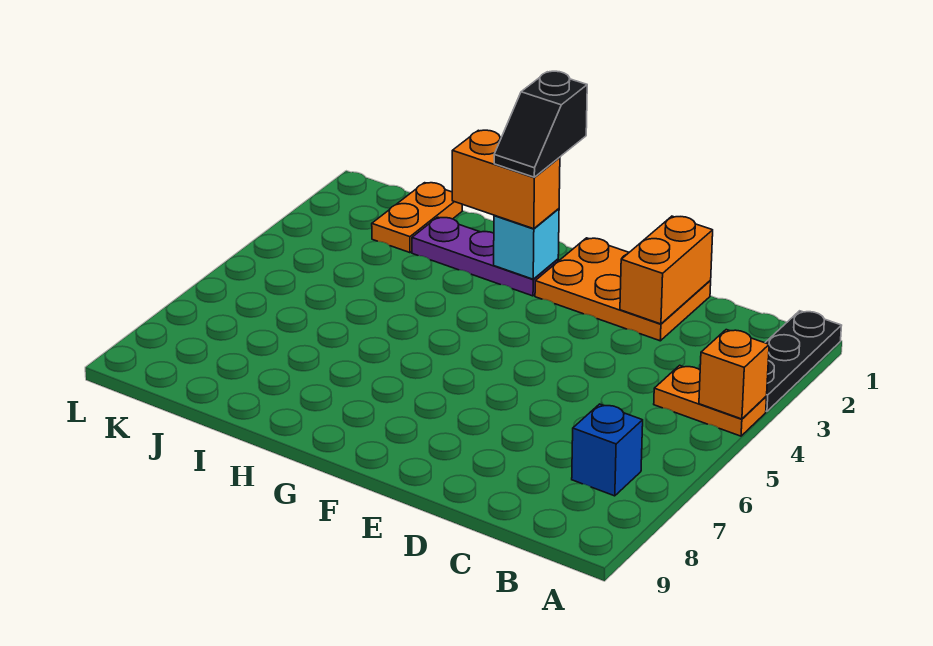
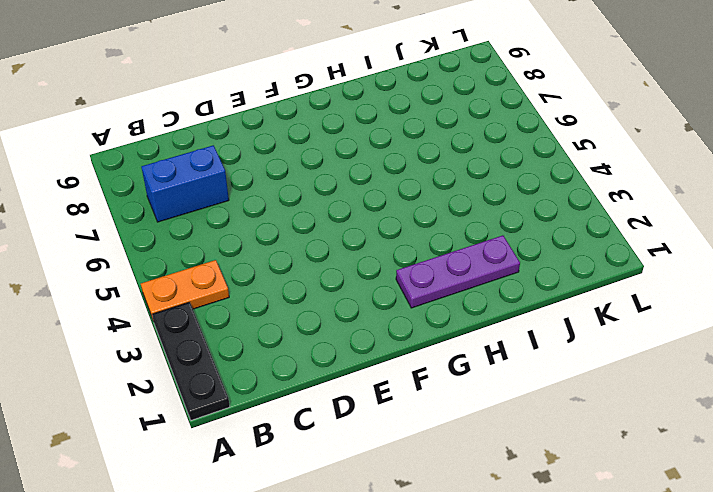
blue brick B7:C7 level 1 -> blue brick B7 level 1
none -> orange plate D1:F2 level 1
none -> orange plate J1:J2 level 1

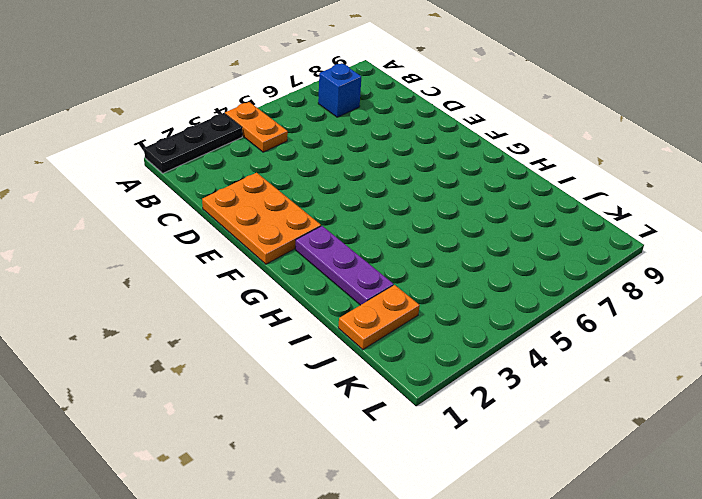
none -> orange brick A4 level 2
none -> orange brick D1:D2 level 2

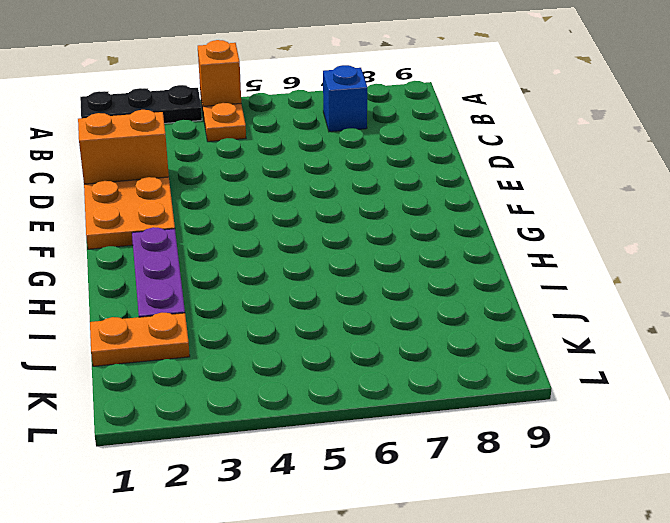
none -> cyan brick G2 level 2
none -> orange brick G2:H2 level 3

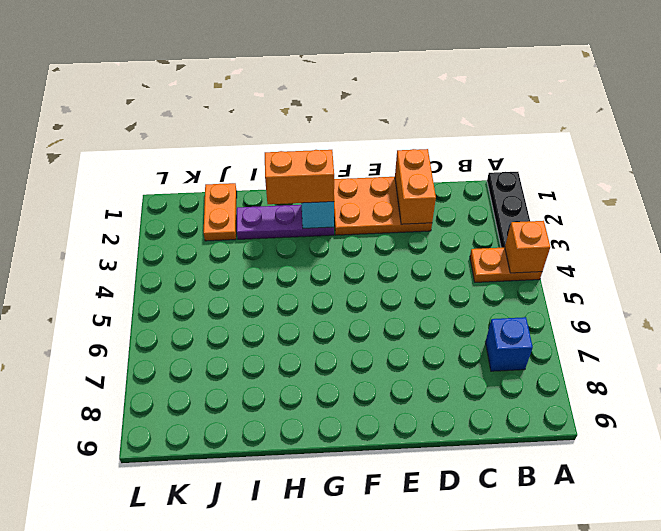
none -> black slope G1:G2 level 4 top 1

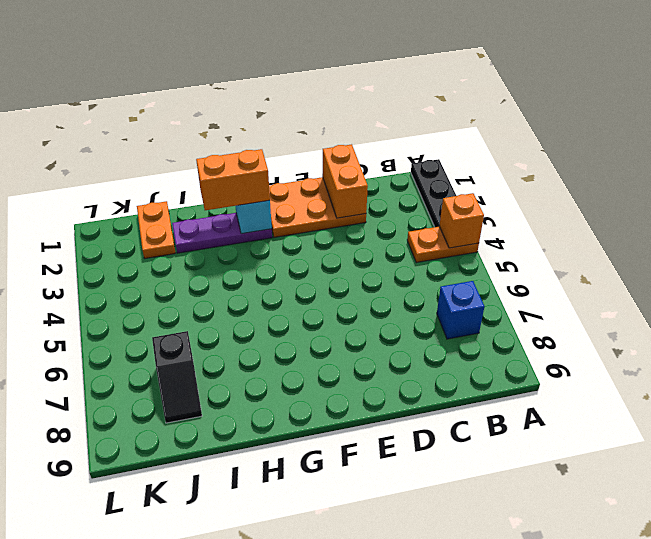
black slope J7:J8 level 1 top 7 -> black slope G1:G2 level 4 top 1

